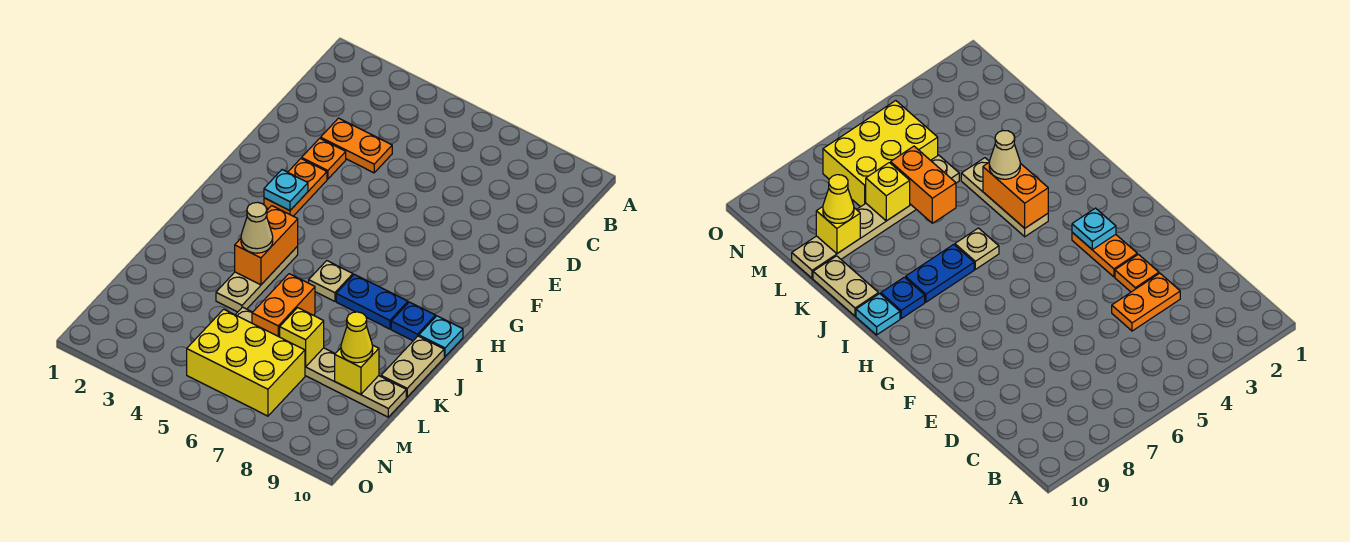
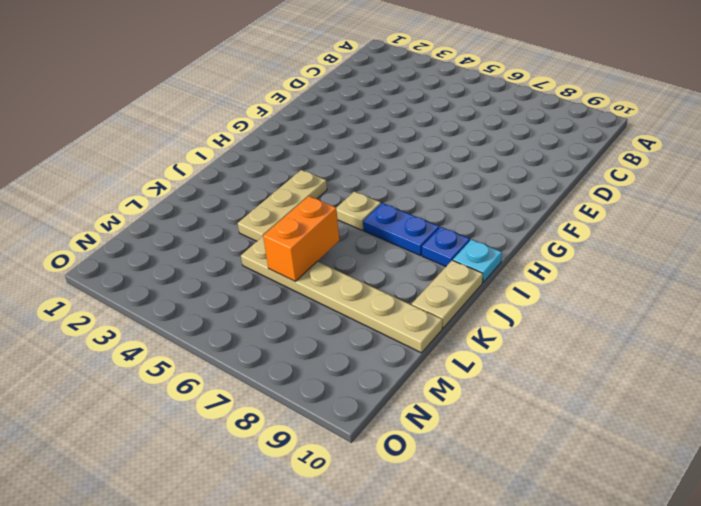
none -> orange plate D3:D4 level 1
none -> orange plate E3 level 1
none -> orange plate F3:G3 level 1

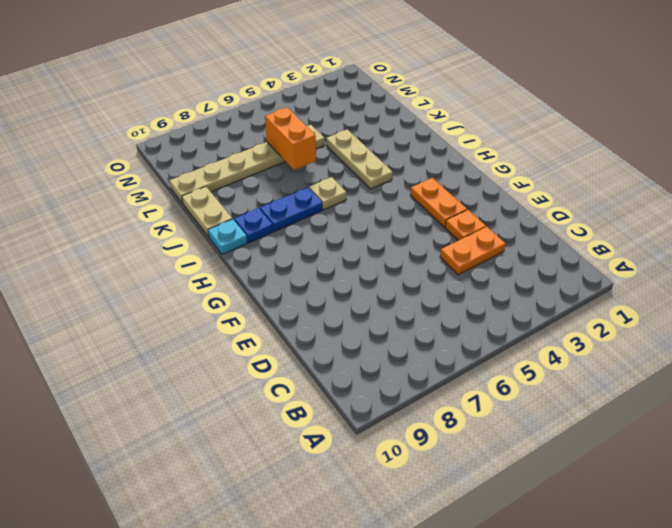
none -> yellow brick M5:N7 level 1
none -> cyan plate G3 level 2
none -> orange brick I4:J4 level 2

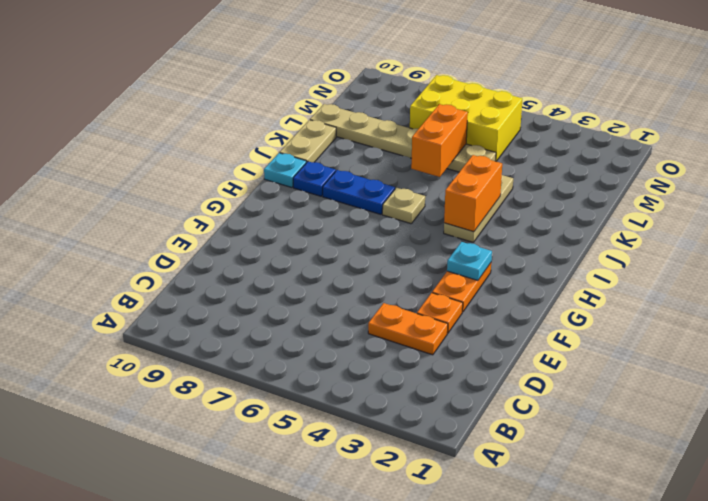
none -> yellow brick L7 level 2
none -> yellow brick L9 level 2
none -> tan cone J4 level 3

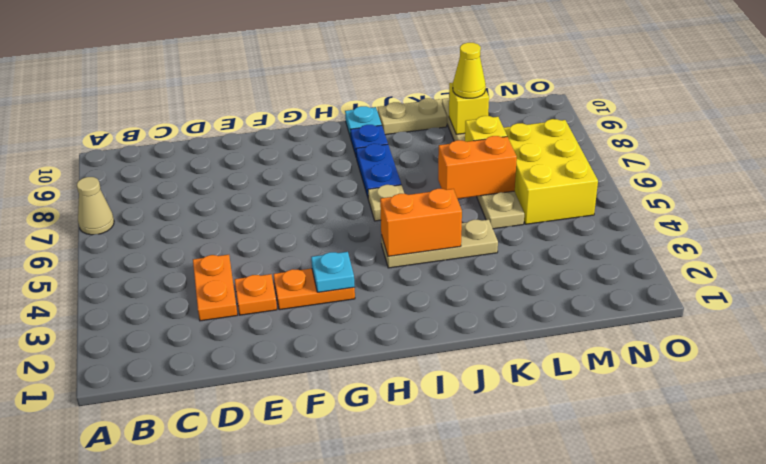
tan cone A7 level 1 -> tan cone J4 level 3

